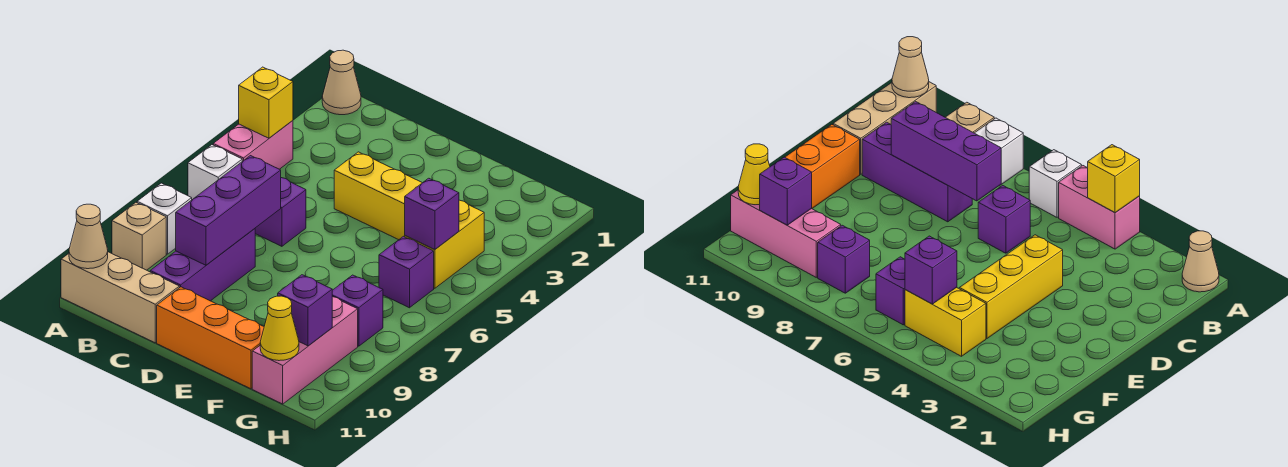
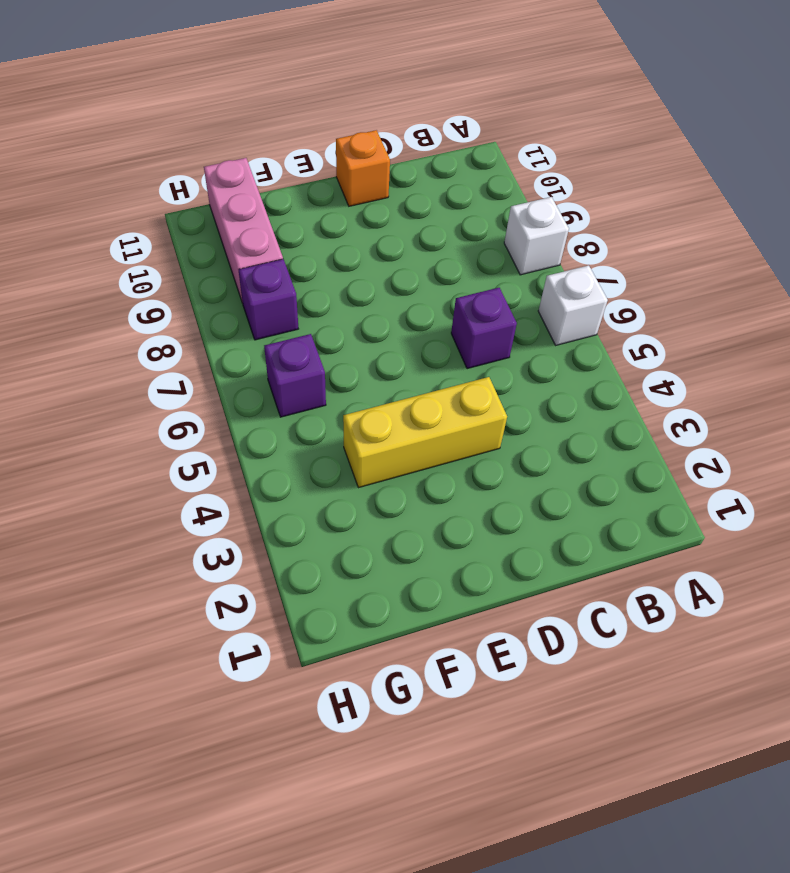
orange brick D11 level 1 -> orange brick D11:F11 level 1
none -> tan cone A1 level 1
none -> pink brick A4:A5 level 1
none -> tan brick A9 level 1

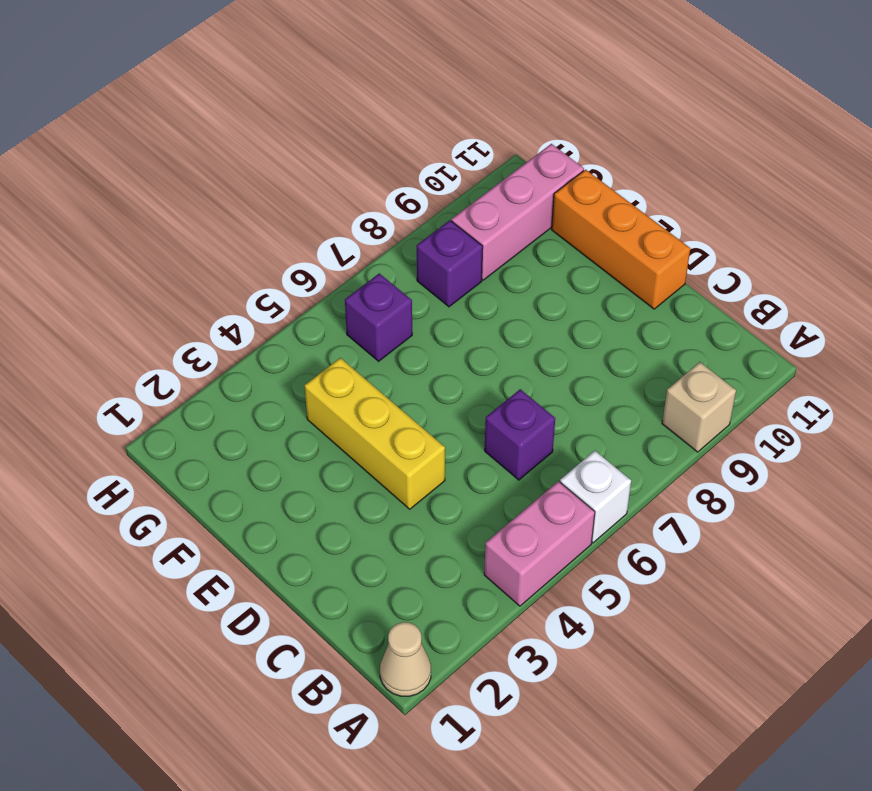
none -> white brick A8 level 1
none -> tan brick A11:C11 level 1
none -> purple brick C8:C10 level 1

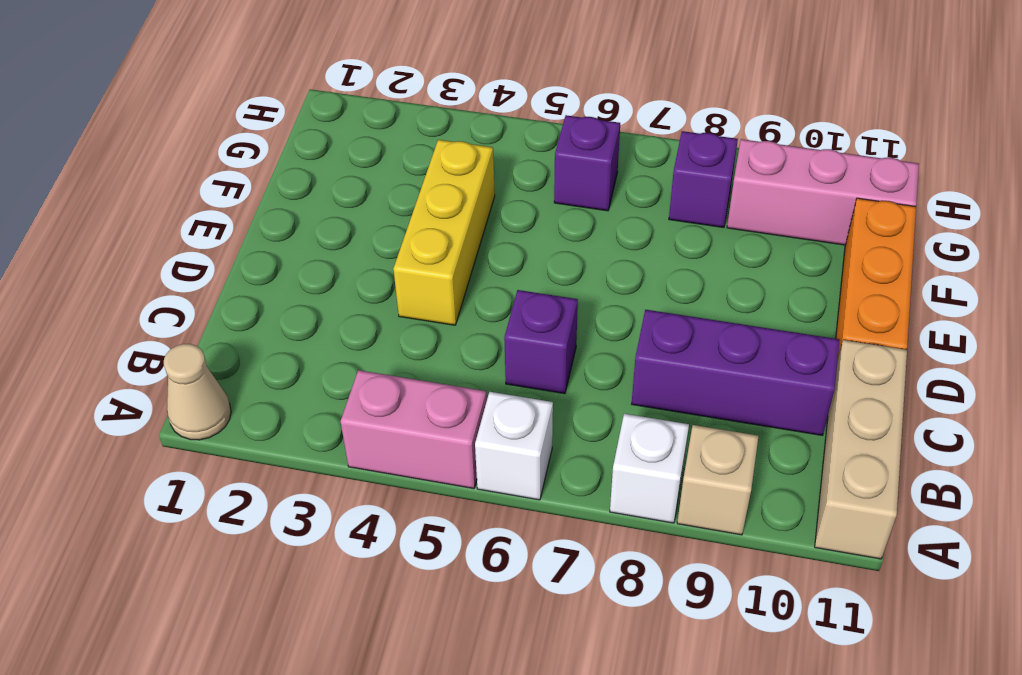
none -> yellow brick G4:G5 level 1
none -> yellow brick A4 level 2
none -> tan cone A11 level 2

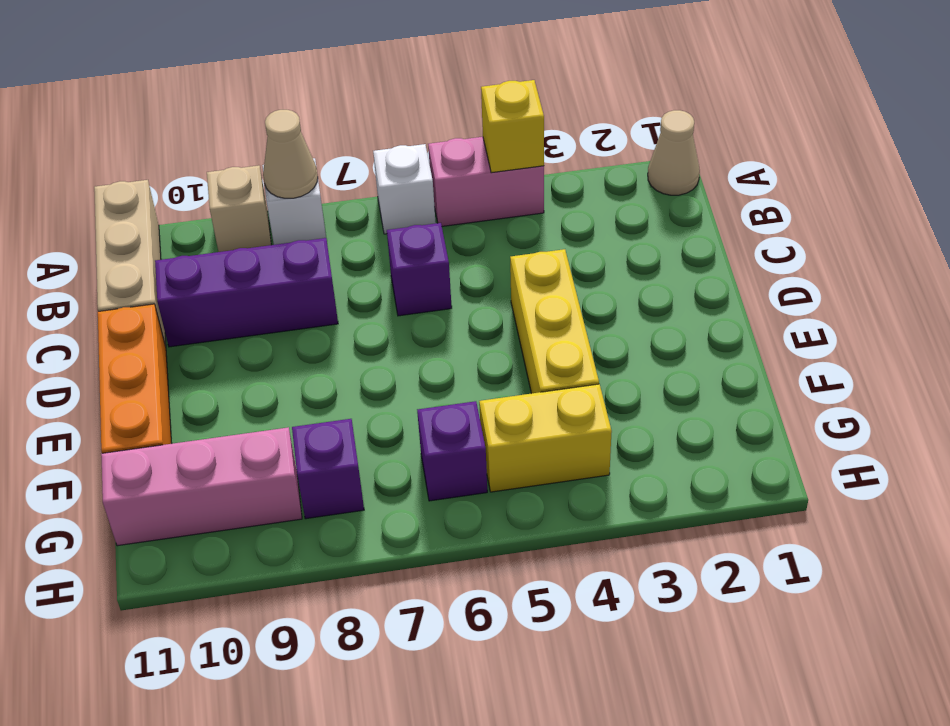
tan cone A8 level 2 -> tan cone A11 level 2
none -> purple brick C7:C9 level 2
none -> purple brick G5 level 2
none -> purple brick G10 level 2

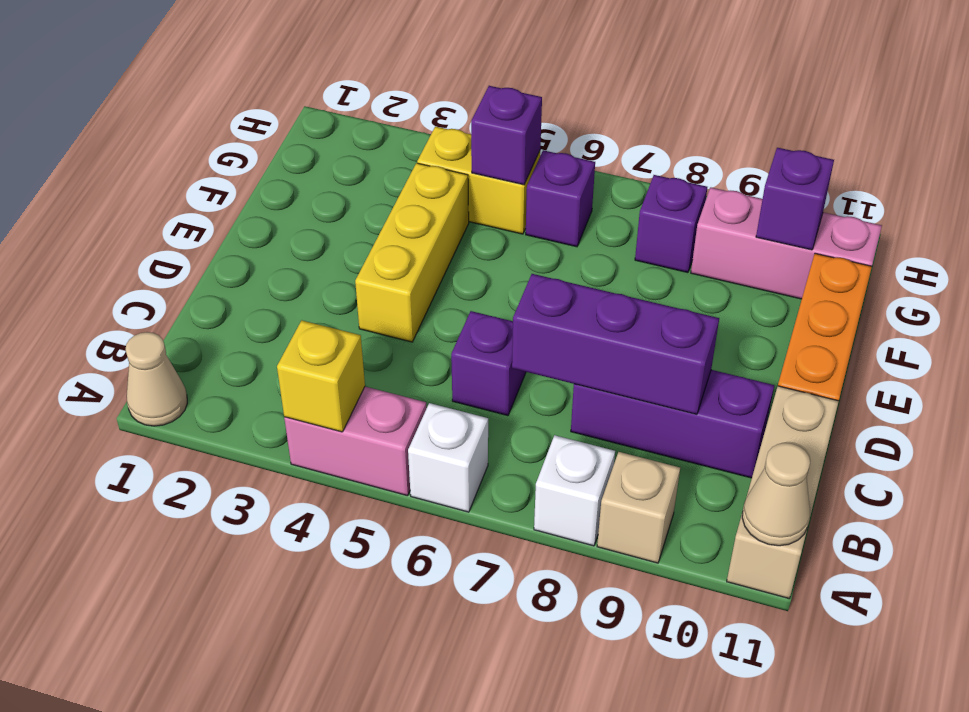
none -> yellow cone G11 level 2

